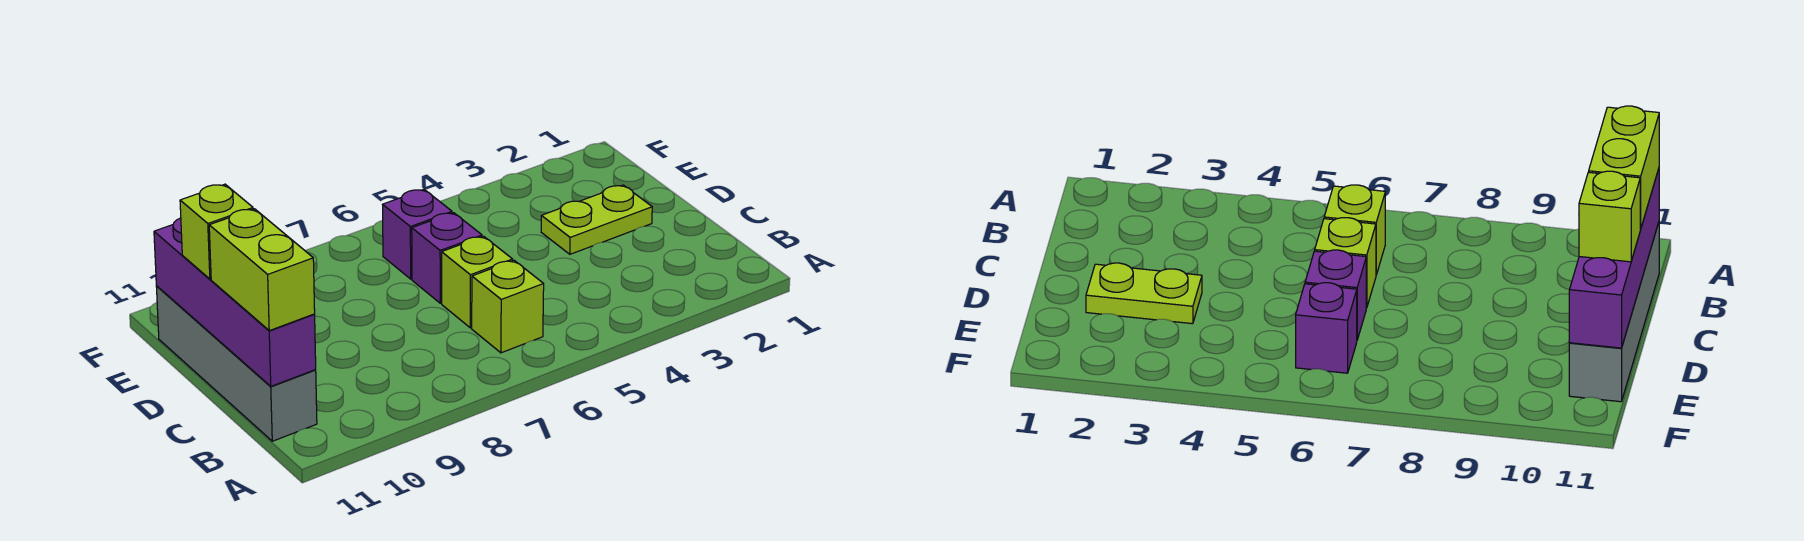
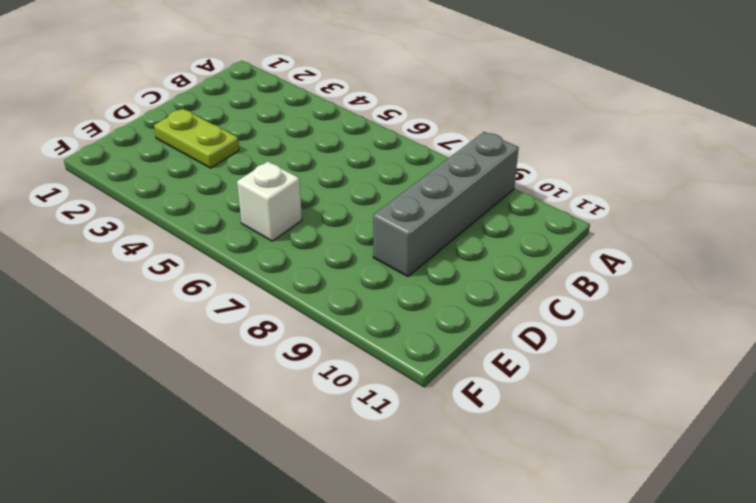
grey brick A9:D9 level 1 -> grey brick B11:E11 level 1
white brick E6 level 1 -> purple brick E6 level 1
none -> lime brick B6 level 1
none -> lime brick C6 level 1

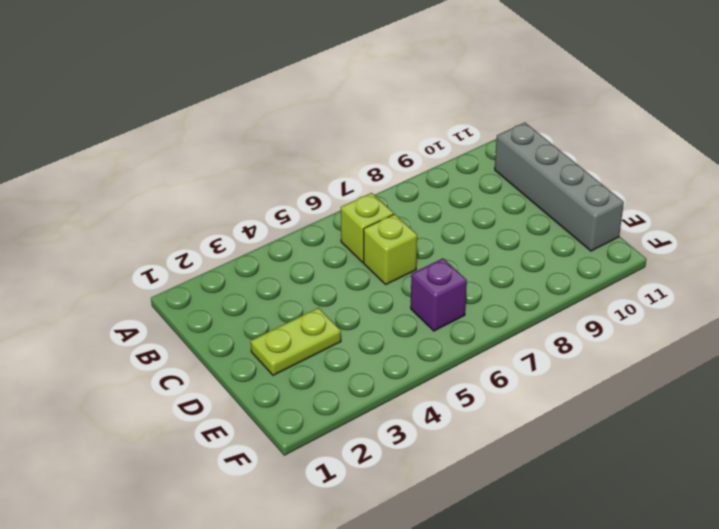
none -> purple brick D6 level 1
none -> purple brick B11:E11 level 2

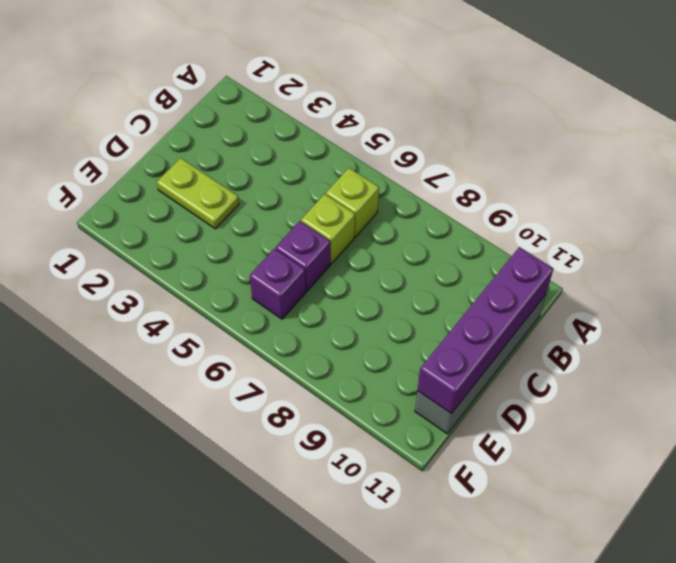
none -> lime brick B11:C11 level 3
none -> lime brick D11 level 3

